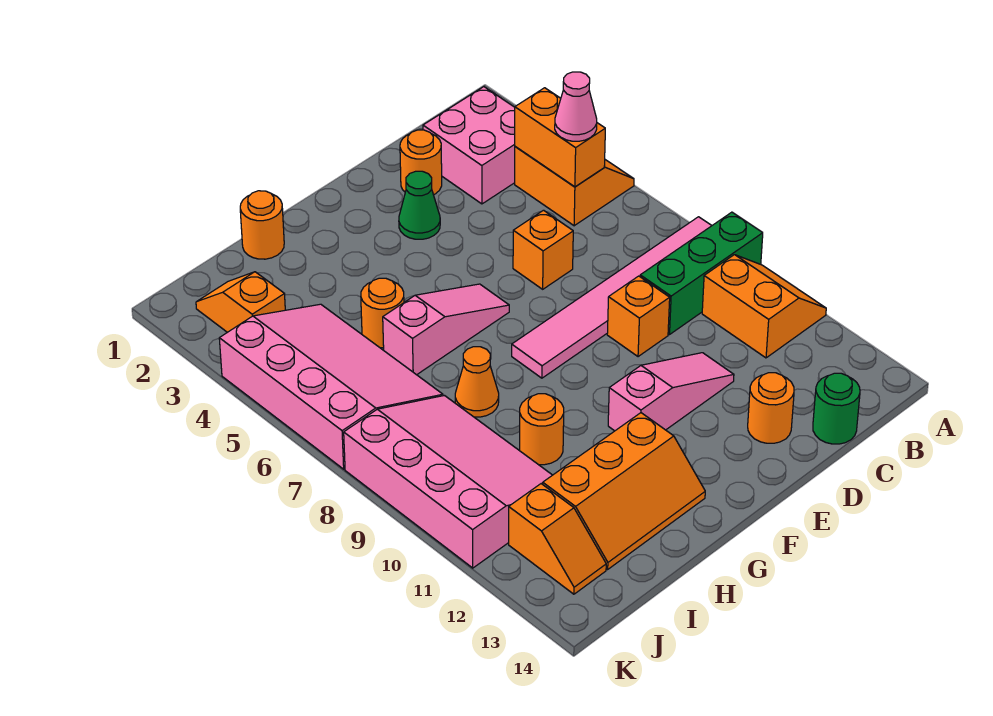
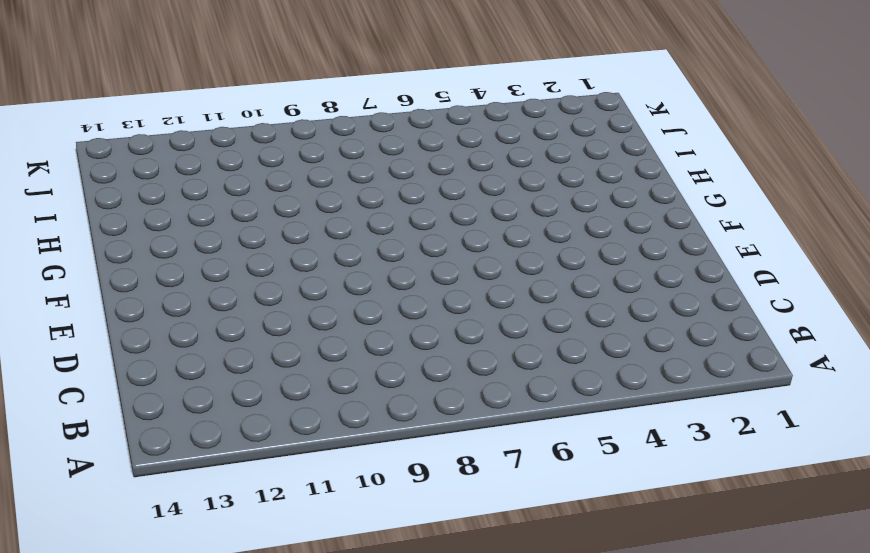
none -> orange slope A4:B5 level 1 top B
none -> pink tile A8:F8 level 1
none -> green brick A9:C9 level 1

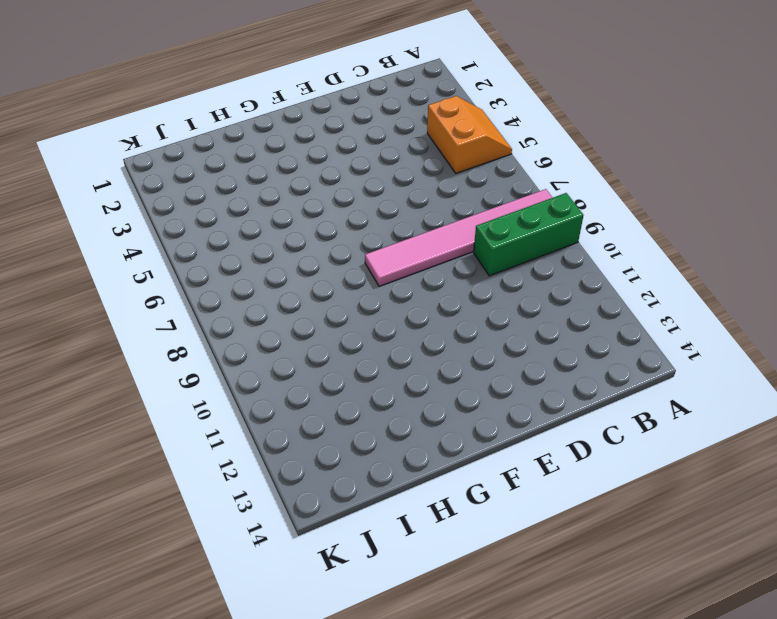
none -> orange slope A10:B11 level 1 top B
none -> pink brick B2:C3 level 1
none -> green round brick C14 level 1

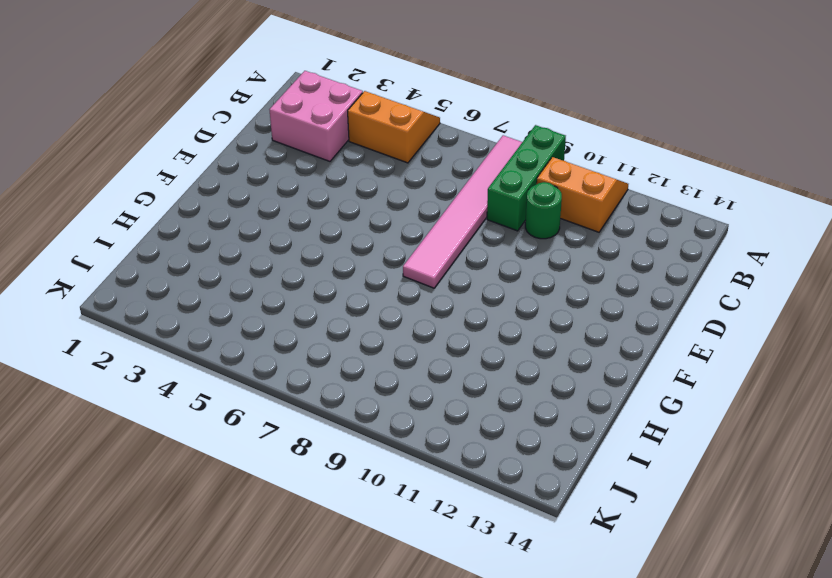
green round brick C10 level 1 -> green round brick C14 level 1
none -> orange round brick D2 level 1
none -> orange brick D6 level 1
none -> orange brick D9 level 1

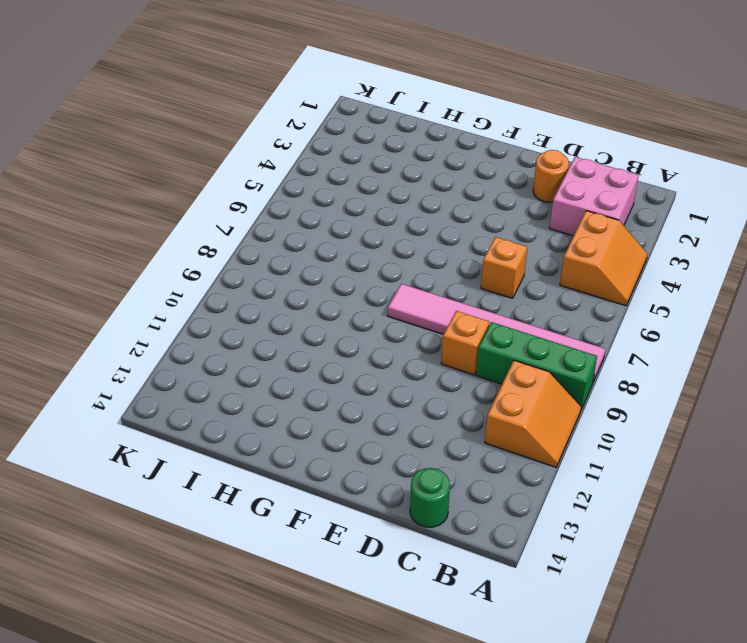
none -> pink slope D11:F11 level 1 top F
none -> orange round brick D13 level 1
none -> green cone E3 level 1

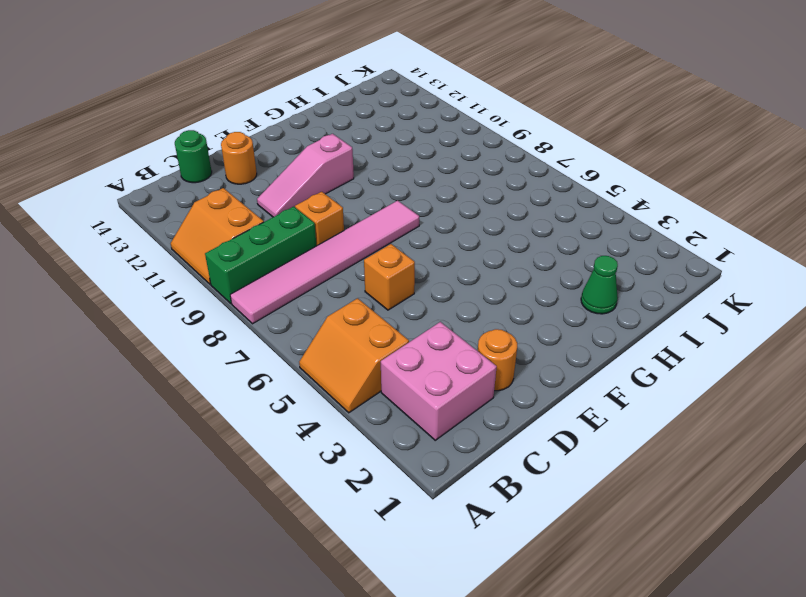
green cone H2 level 1 -> green cone E3 level 1
none -> pink slope F6:H6 level 1 top H
none -> orange slope G12:I13 level 1 top 12
none -> orange round brick H1 level 1

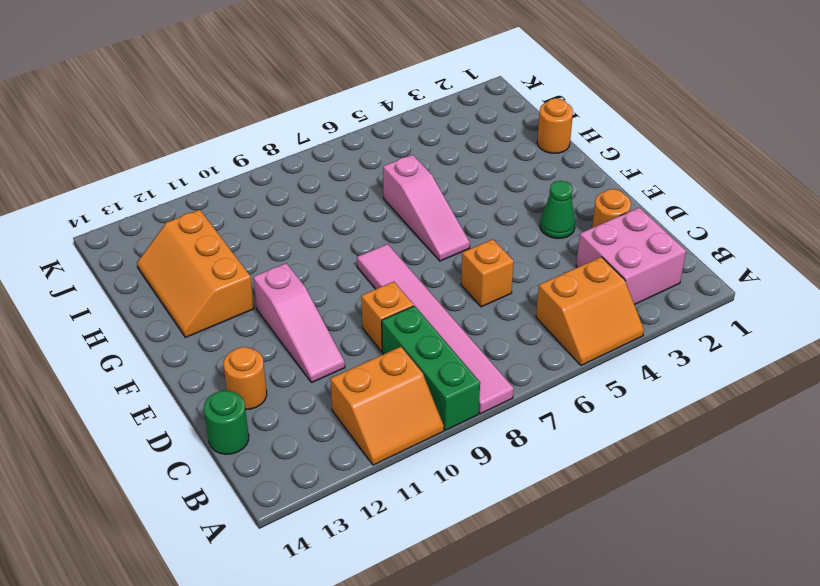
none -> orange round brick H5 level 1
none -> orange cone H8 level 1
none -> orange round brick H10 level 1

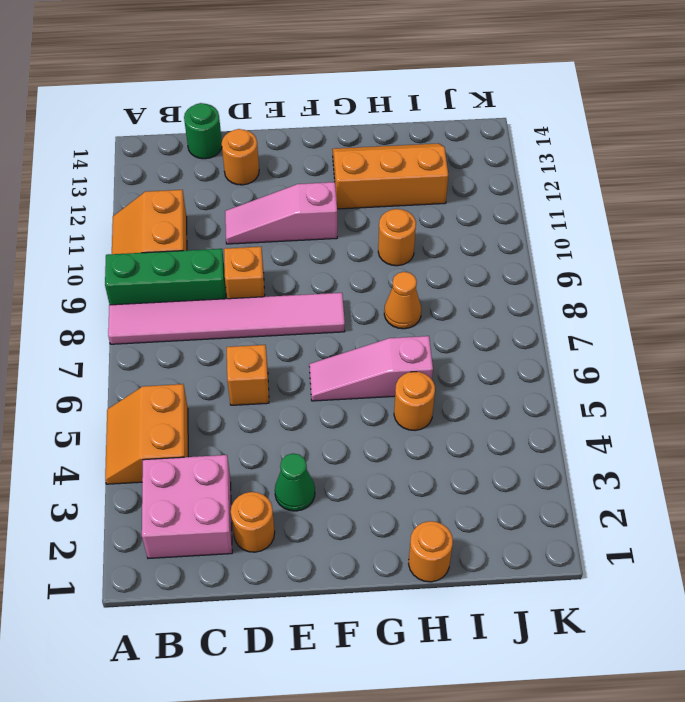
none -> pink slope I4:K7 level 1 top K
none -> pink slope I8:K11 level 1 top K
none -> orange slope J2:J3 level 1 top 3

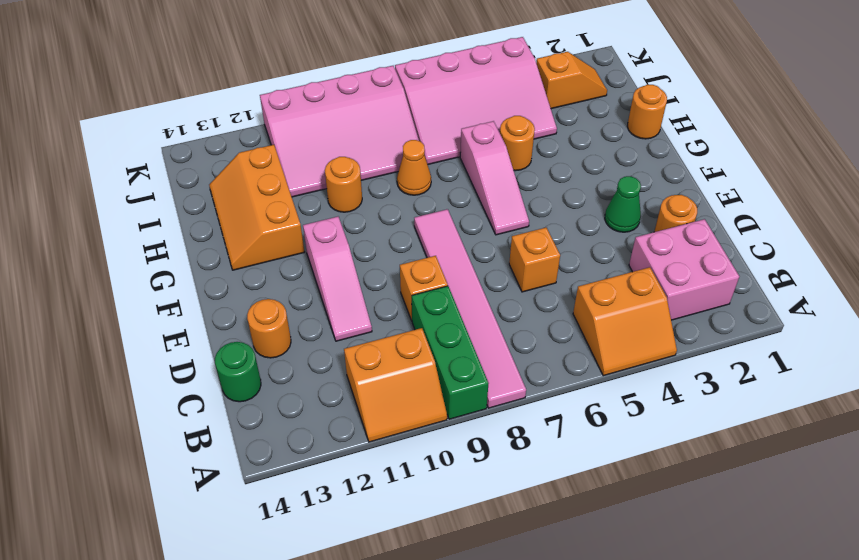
none -> orange slope J12:J13 level 1 top 12
none -> orange brick B4:B5 level 2
none -> pink cone B5 level 3

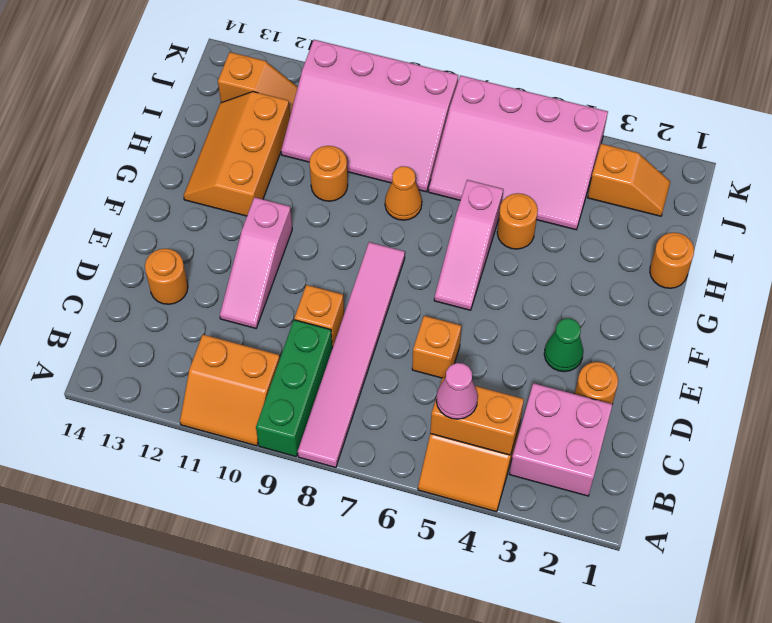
orange slope J12:J13 level 1 top 13 -> orange slope J12:J13 level 1 top 12
none -> green round brick C14 level 1

